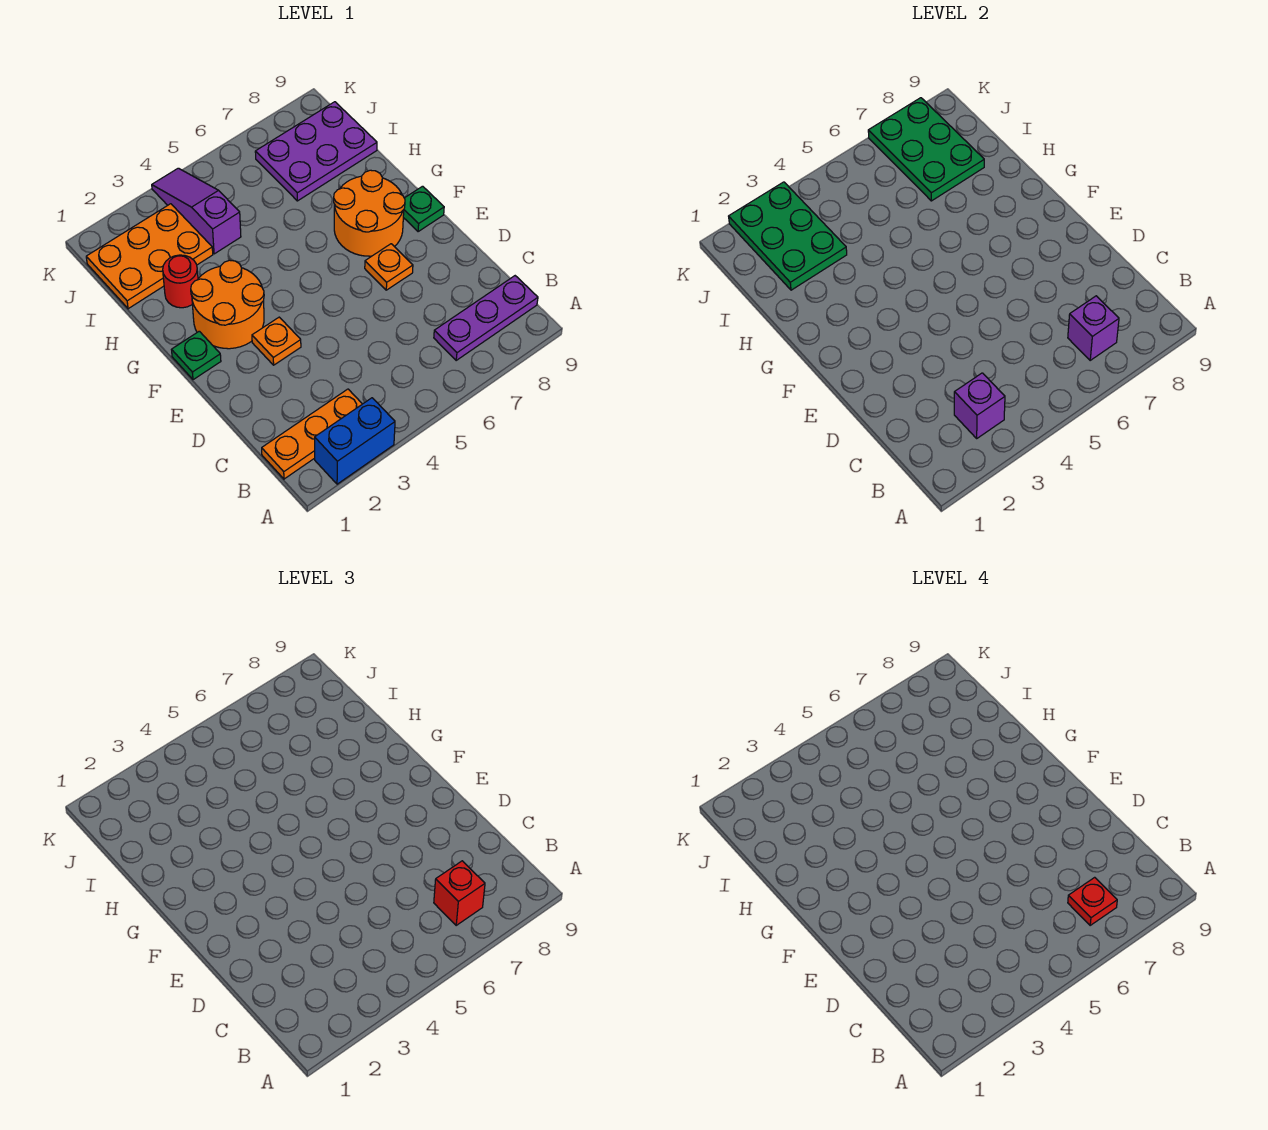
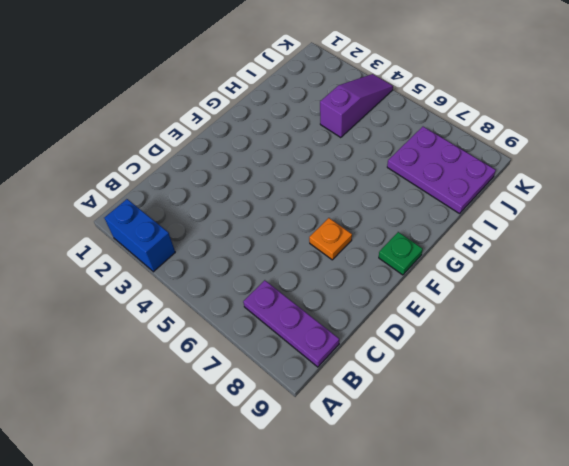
none -> orange plate B1:B3 level 1
none -> orange plate E3 level 1
none -> green plate F1 level 1

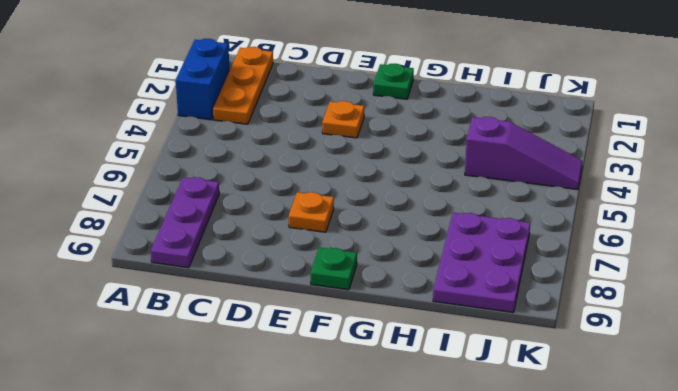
none -> orange round brick F2:G3 level 1
none -> orange round brick F7:G8 level 1
none -> red round brick H2 level 1

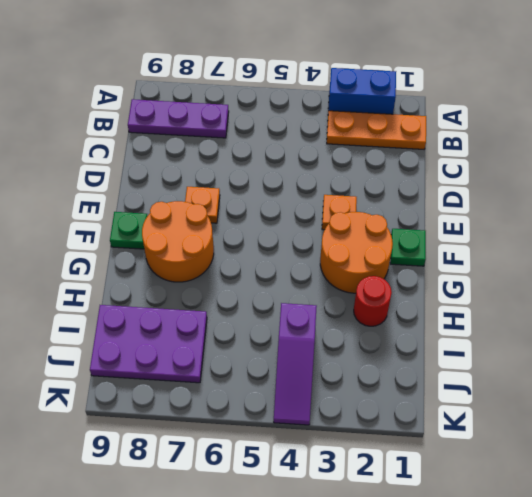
none -> orange plate I1:J3 level 1
none -> purple brick B3 level 2
none -> purple brick B7 level 2

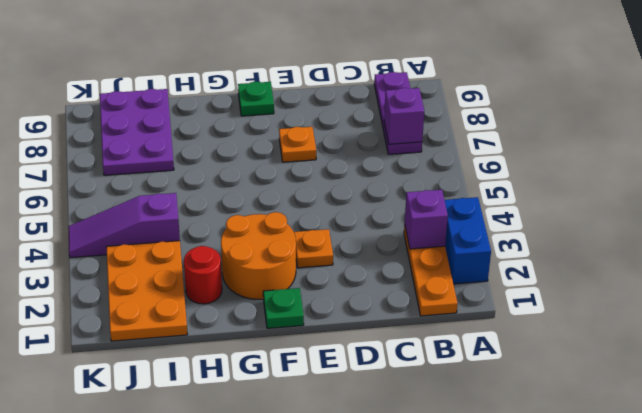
none -> orange round brick F7:G8 level 1
none -> green plate I2:K3 level 2
none -> green plate I7:K8 level 2

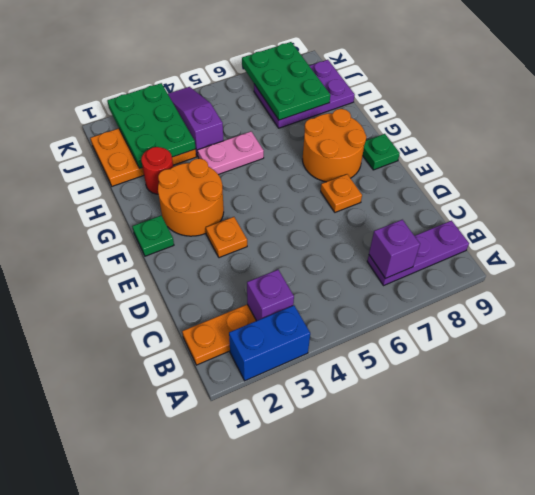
pink plate H4:H5 level 1 -> none
none -> red brick B7 level 3
none -> red plate B7 level 4

